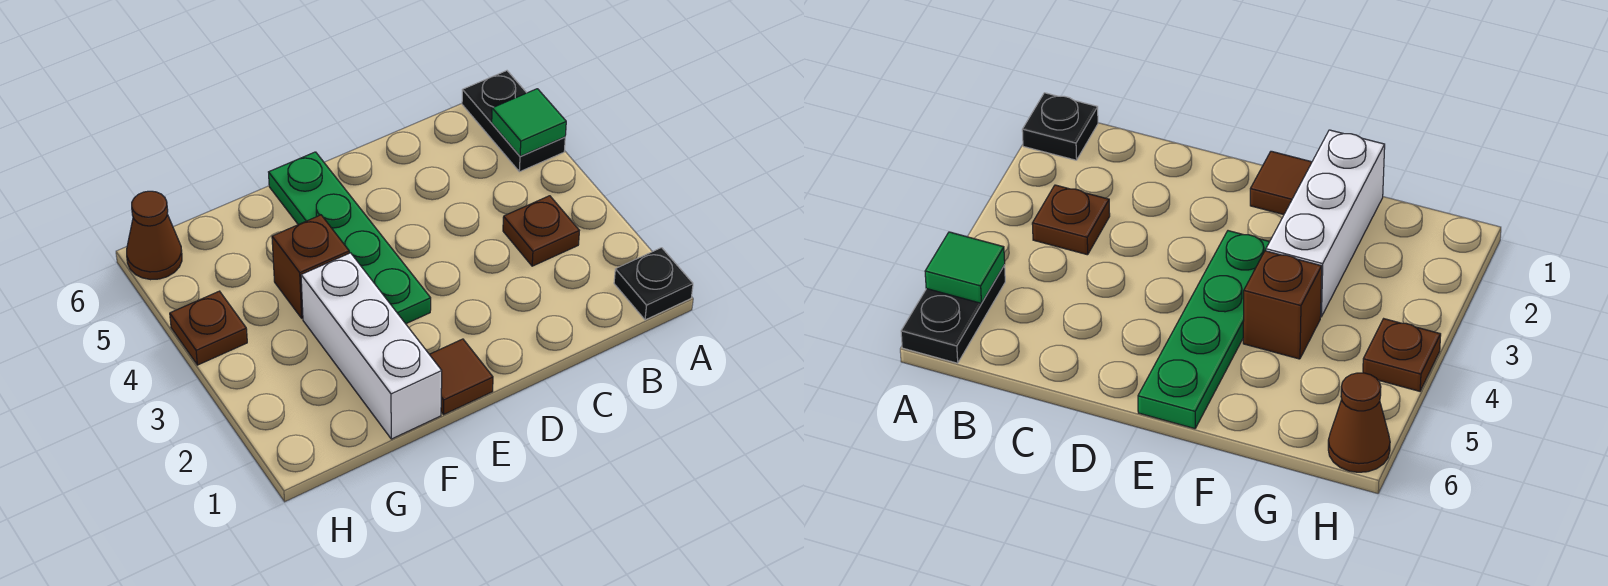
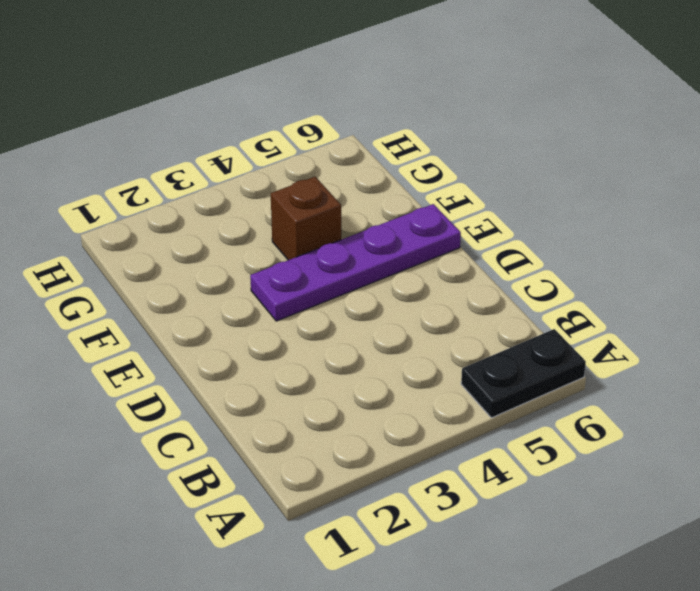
purple plate E3:E6 level 1 -> green plate E3:E6 level 1
none -> black plate A1 level 1
none -> brown plate B3 level 1

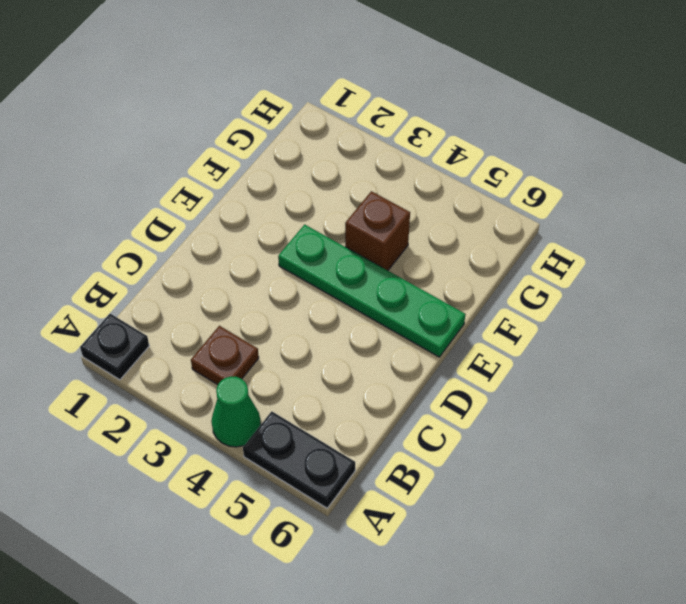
green cone A4 level 1 -> none
none -> brown tile E1 level 1
none -> white brick F1:F3 level 1

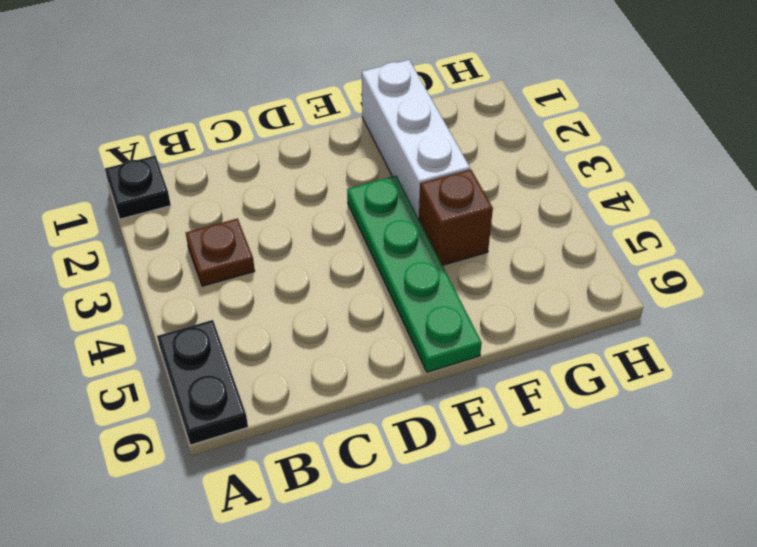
none -> brown tile E1 level 1
none -> brown plate H4 level 1

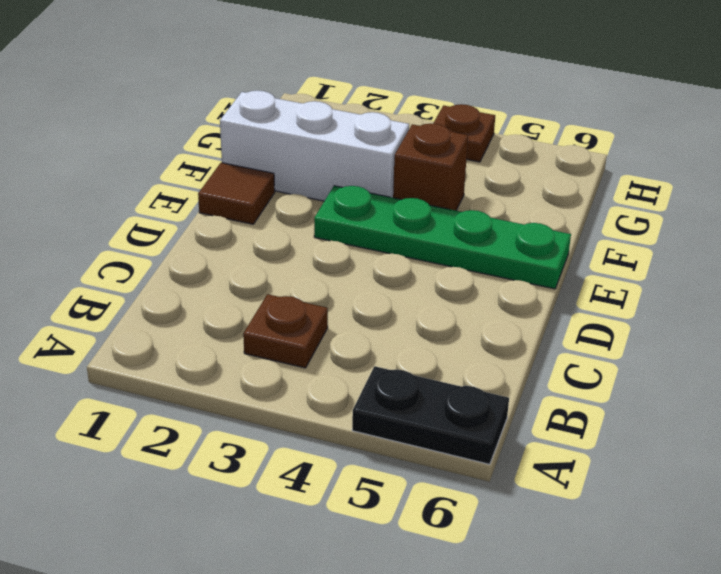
none -> black plate A1 level 1
none -> brown cone H6 level 1

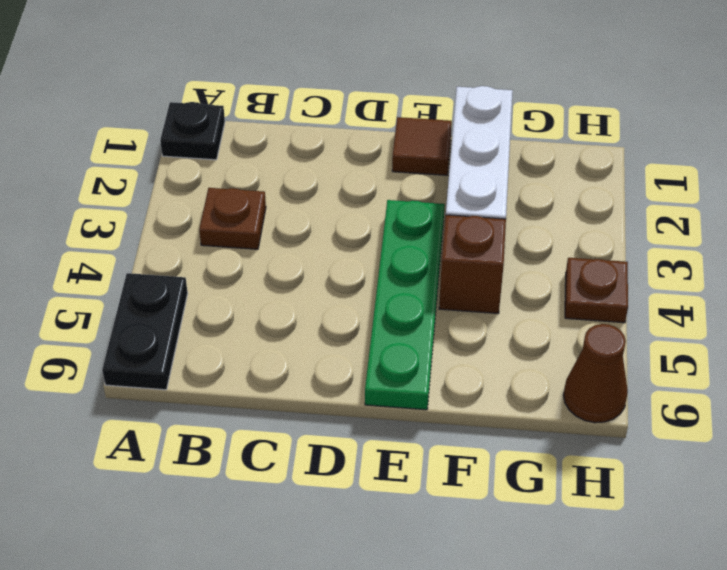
none -> green tile A5 level 2

